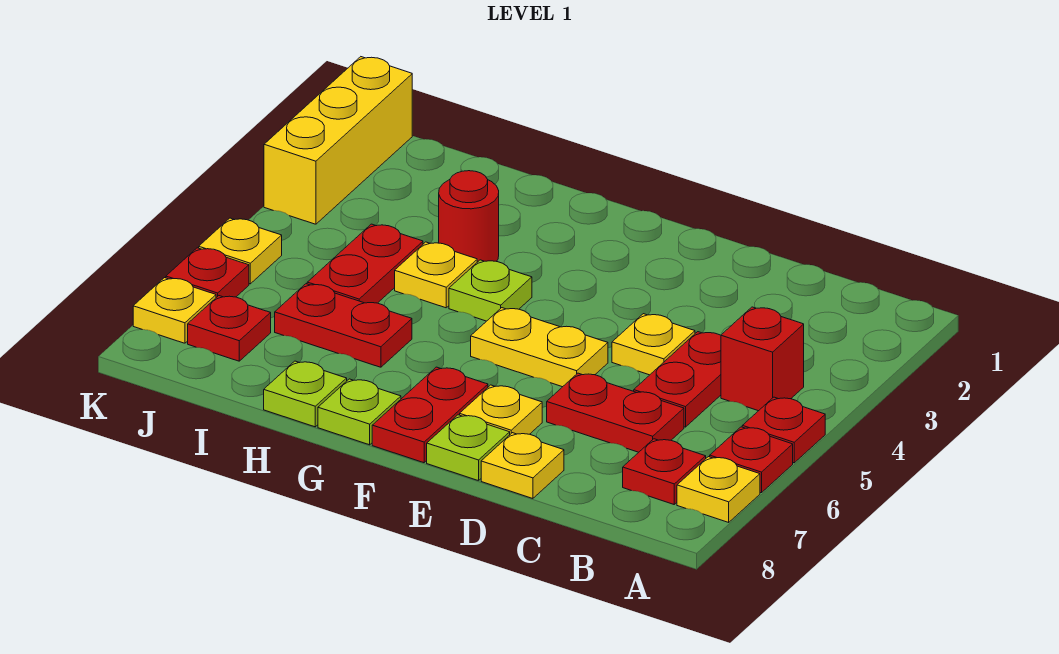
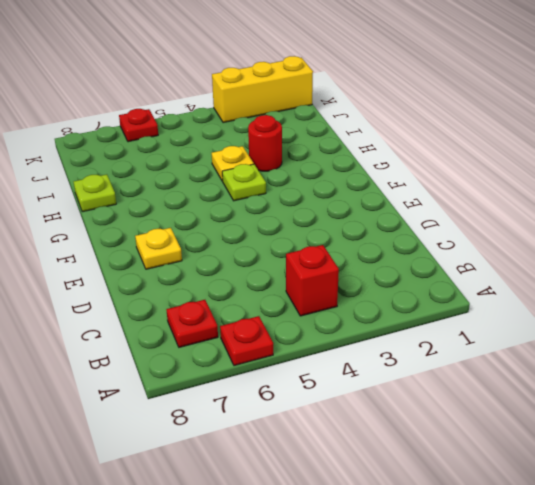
none -> red plate A5 level 1
none -> yellow plate A7 level 1
none -> red plate C4:C5 level 1

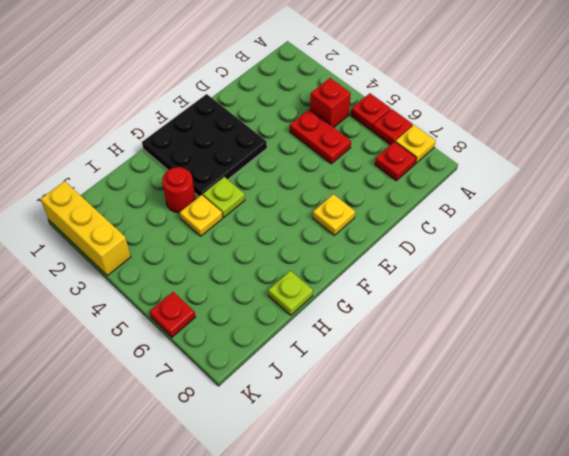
black plate E1:G3 level 1 -> none
none -> red plate C6:D6 level 1
none -> yellow plate D4 level 1
none -> yellow plate D8 level 1

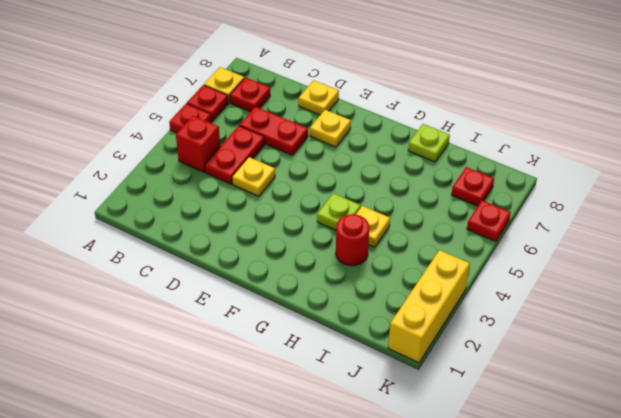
none -> yellow plate E5:F5 level 1
none -> lime plate E8 level 1
none -> red plate F7:F8 level 1

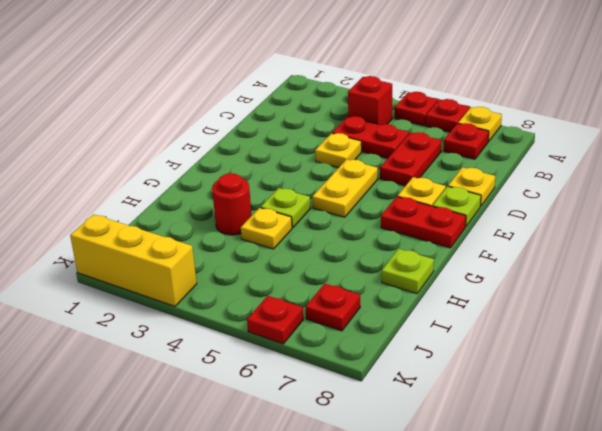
none -> lime plate G8 level 1
none -> red plate H6:I6 level 1
none -> red plate I4:I5 level 1

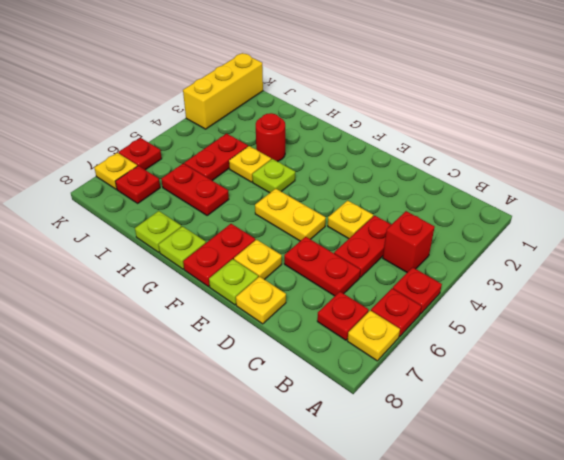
none -> yellow plate K5 level 1

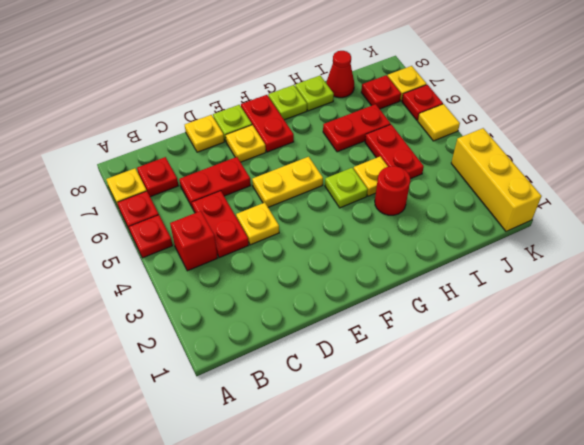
red cone I8 level 1 -> none
yellow tile K5 level 1 -> yellow plate K5 level 1

